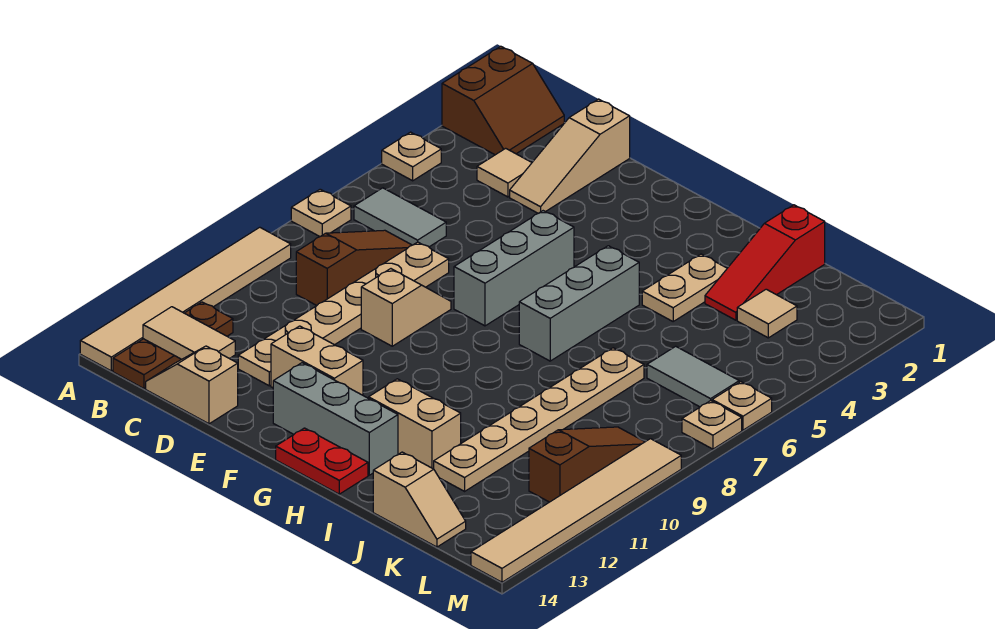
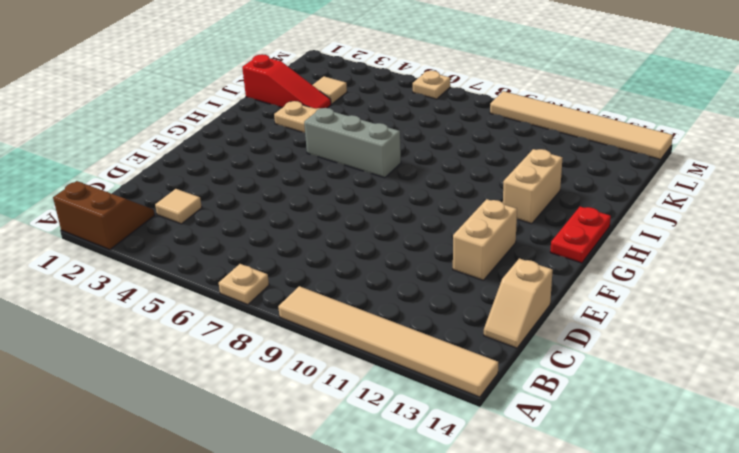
none -> tan plate A4 level 1
none -> grey tile B6:C6 level 1
none -> brown plate B12:B14 level 1

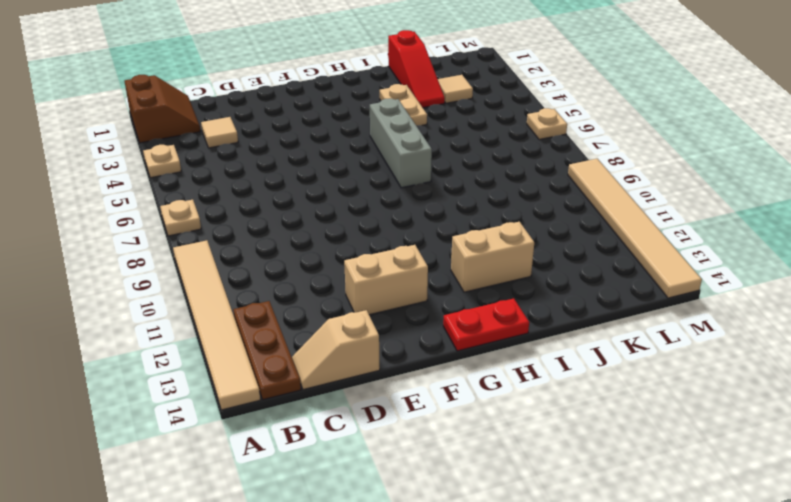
none -> grey tile B6:C6 level 1
none -> brown slope C7:C9 level 1 top 9
none -> tan slope D1:D3 level 1 top 1

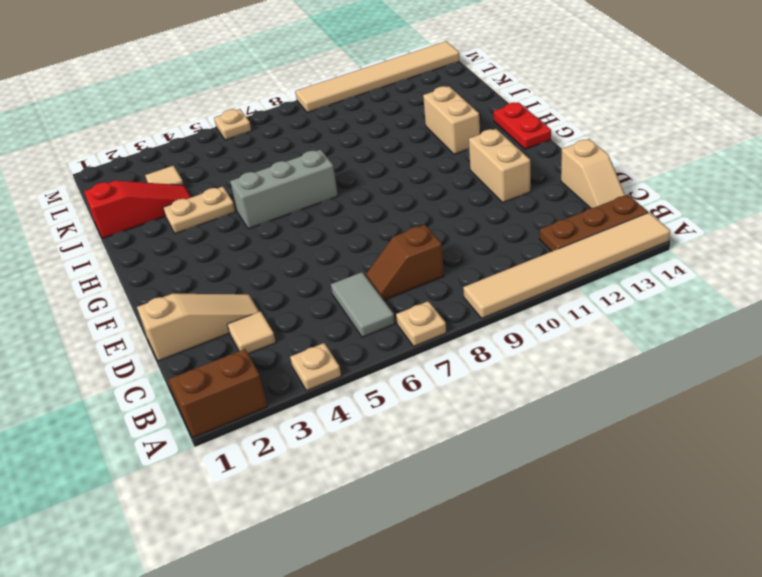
brown slope C7:C8 level 1 top 8 -> brown slope C7:C9 level 1 top 9
none -> tan plate D7:D12 level 1
none -> tan slope E8:E9 level 1 top 9
none -> grey brick F5:F7 level 1

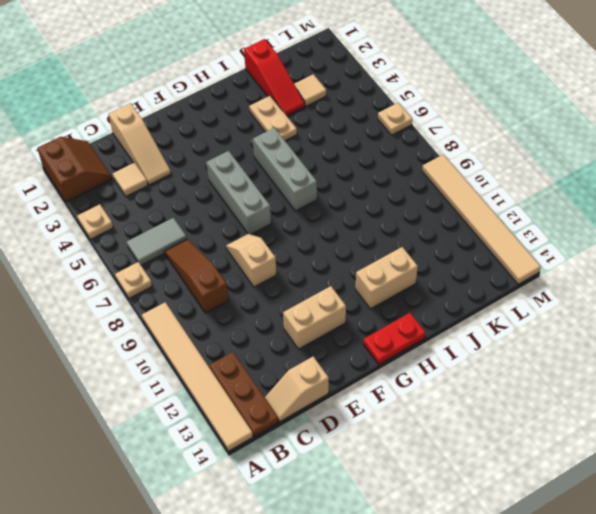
none -> tan plate D7:D12 level 1
none -> grey brick F13:H13 level 1
none -> tan plate J7:J12 level 1

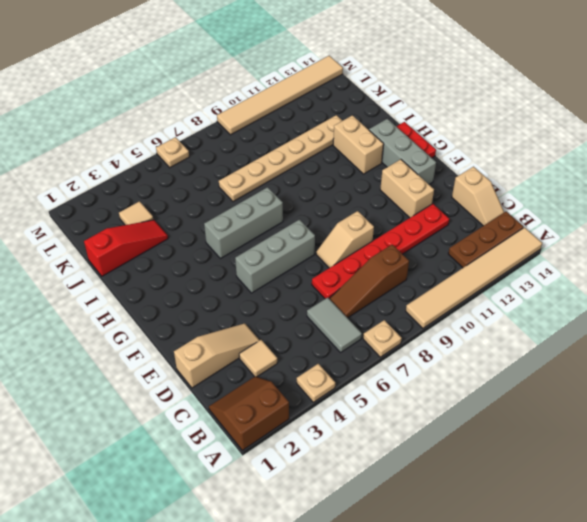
red plate D7:D12 level 1 -> tan plate D7:D12 level 1
none -> tan plate I3:I4 level 1
none -> tan slope J14:K14 level 1 top J
none -> grey tile K6:L6 level 1

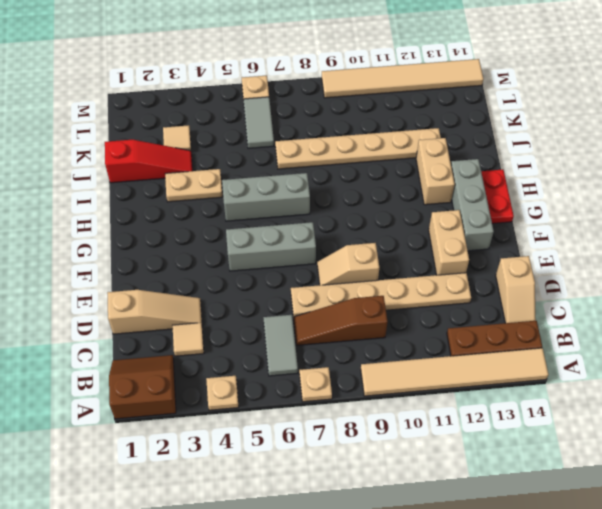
none -> tan slope J14:K14 level 1 top J
none -> brown slope L9:L11 level 1 top 11
none -> tan plate M7 level 1

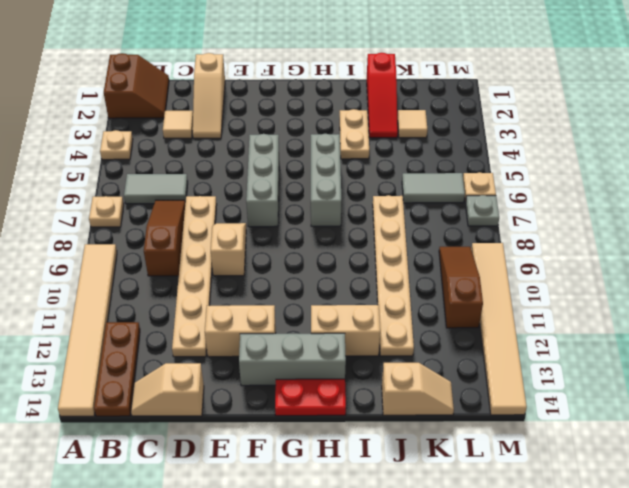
grey plate M7 level 1 -> tan plate M7 level 1
none -> tan tile B13:C13 level 2

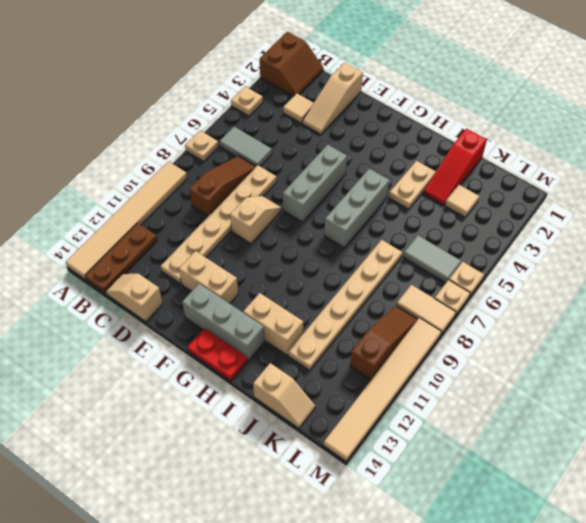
tan tile L8:M8 level 1 -> tan tile B13:C13 level 2

